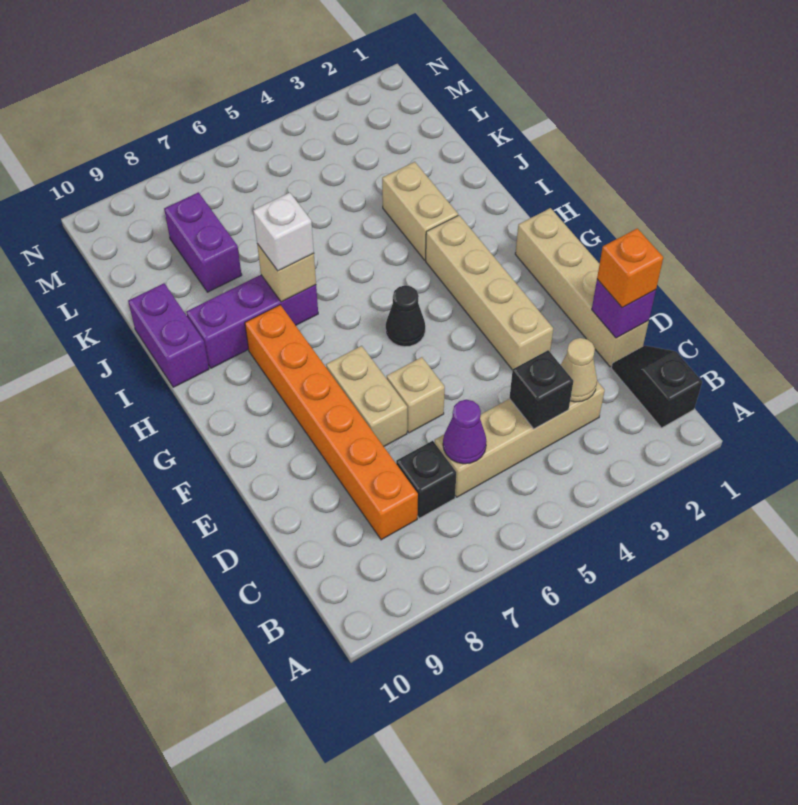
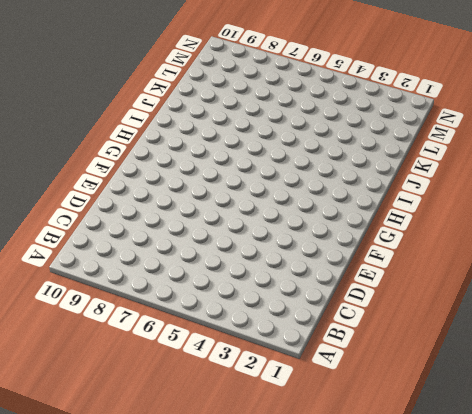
none -> black slope B1:C1 level 1 top B
none -> tan brick C3:C6 level 1
none -> black brick C7 level 1

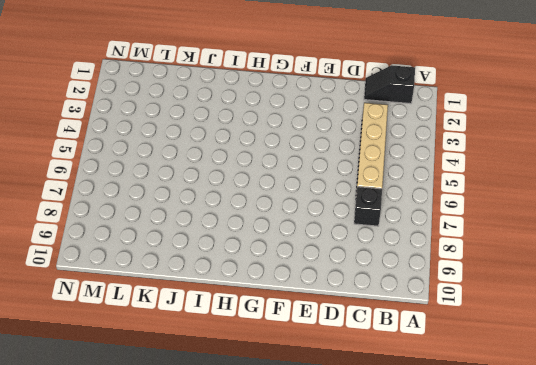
none -> orange brick C8:H8 level 1
none -> tan brick D1:G1 level 1
none -> tan brick E3:H3 level 1

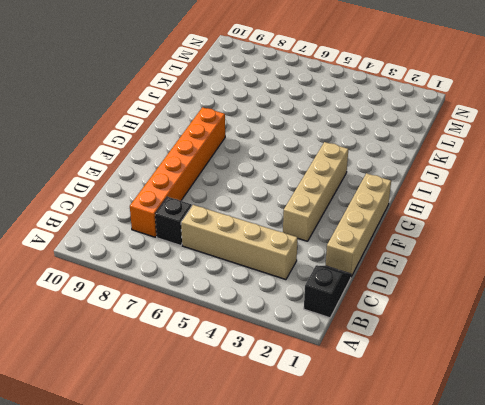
none -> tan brick E6 level 1
none -> tan brick E7:F7 level 1
none -> black cone G5 level 1

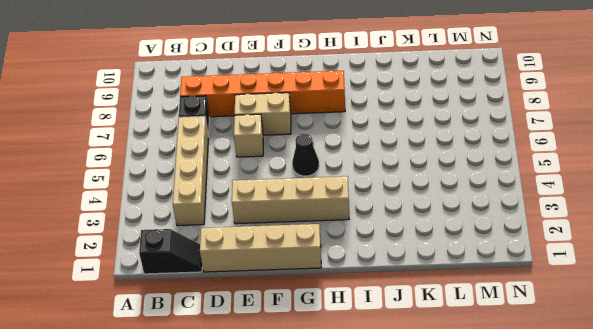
none -> tan brick I3:J3 level 1
none -> purple brick I7:I9 level 1
none -> purple brick I10:J10 level 1

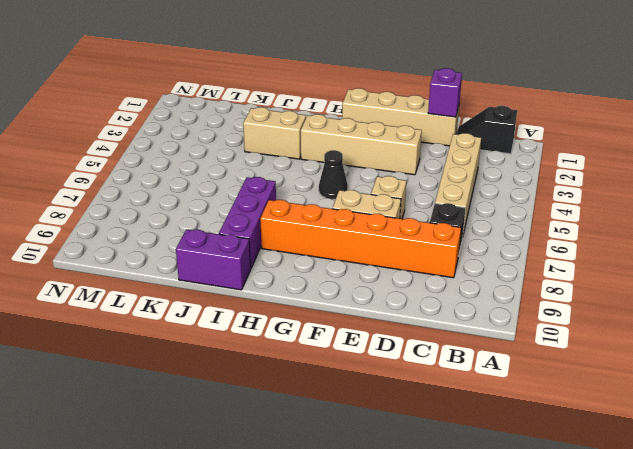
none -> purple brick K8:L8 level 1
none -> tan cone C3 level 2
none -> black brick C4 level 2

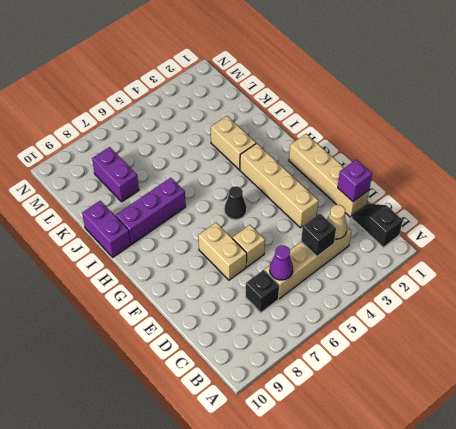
none -> orange brick C8:H8 level 1
none -> tan brick I7 level 2
none -> orange brick D1 level 3

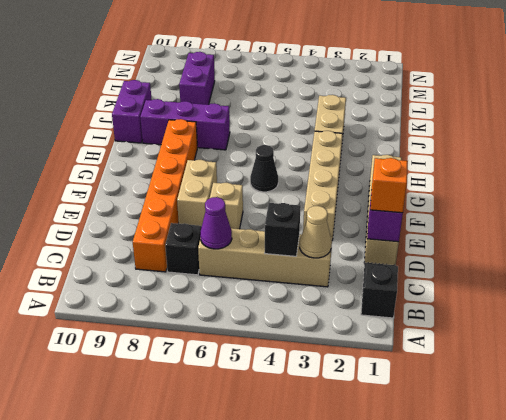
none -> tan brick I7 level 2
none -> white brick I7 level 3

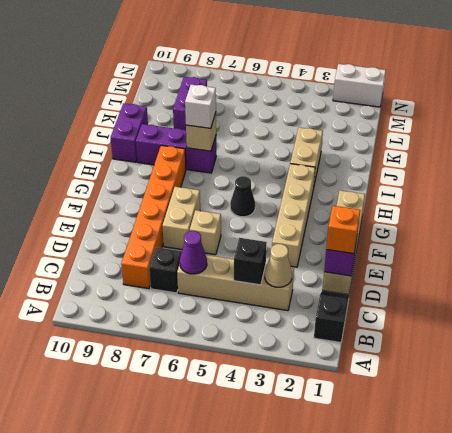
white brick N1:N2 level 1 -> none

